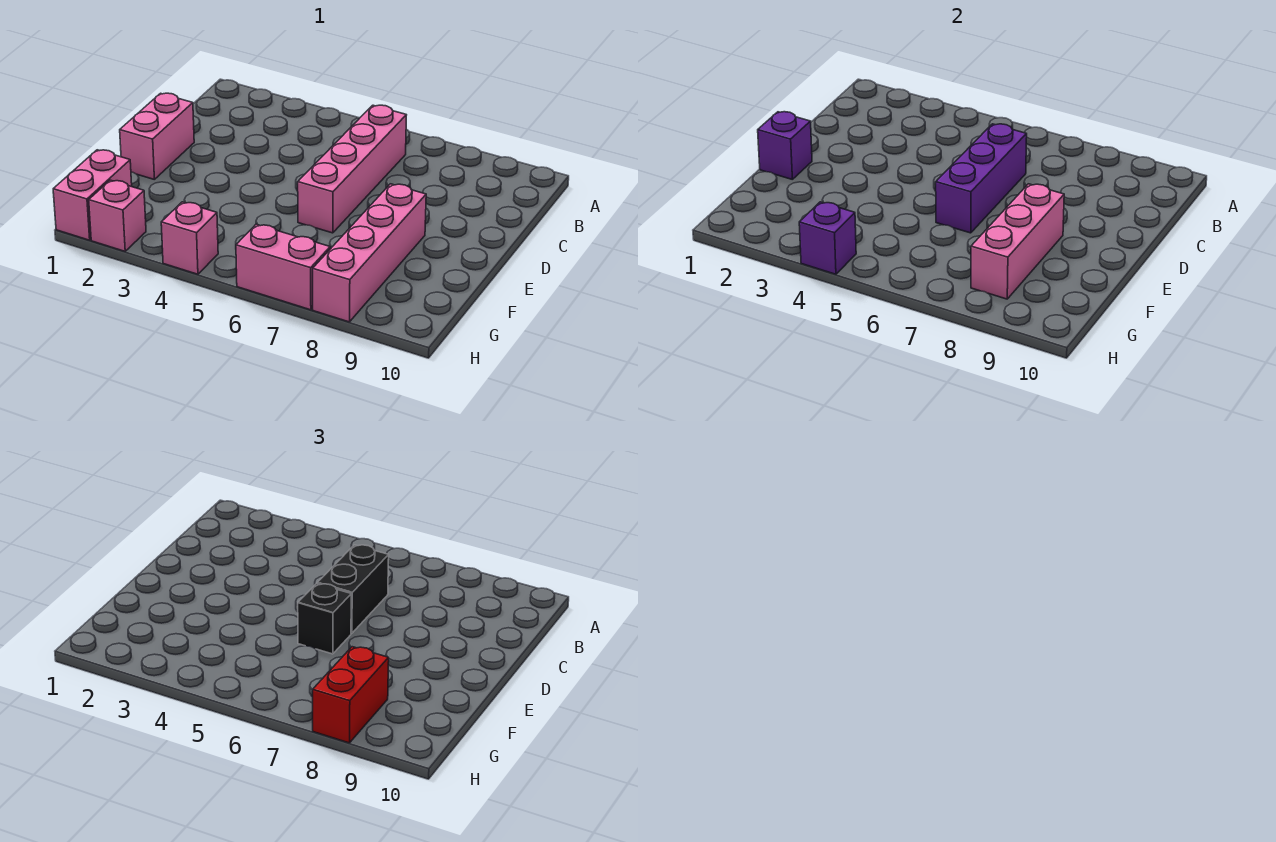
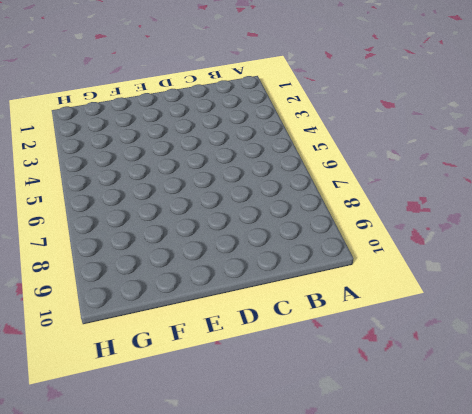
none -> pink brick B6:E6 level 1
none -> pink brick D1:E1 level 1
none -> pink brick E8:H8 level 1

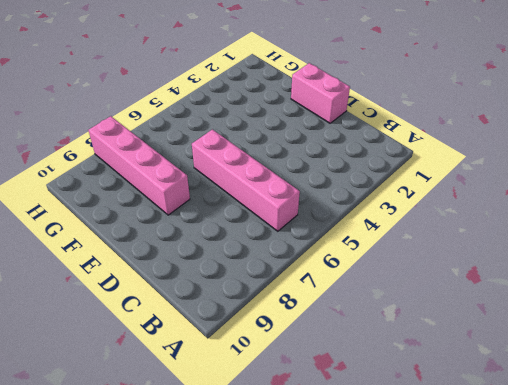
none -> pink brick G1:H1 level 1
none -> pink brick H2 level 1
none -> pink brick H4 level 1

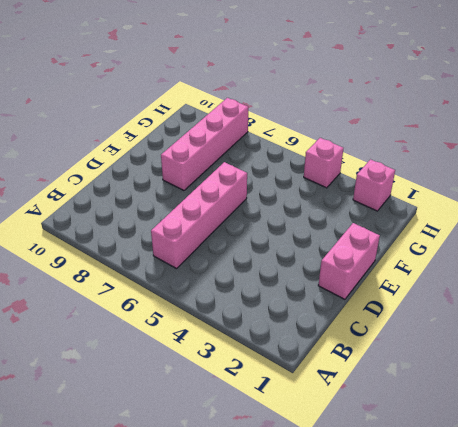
none -> pink brick G1:H1 level 1
none -> pink brick H6:H7 level 1
none -> purple brick C6:E6 level 2

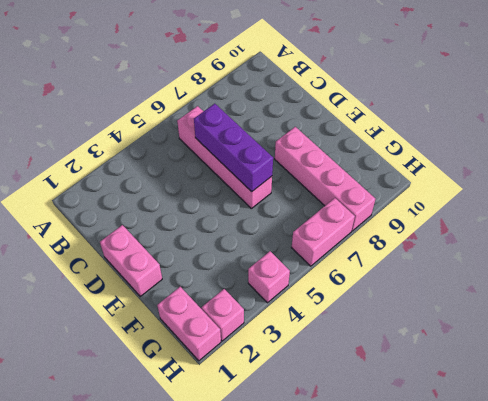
none -> purple brick E1 level 2
none -> pink brick E8:G8 level 2
none -> purple brick H4 level 2

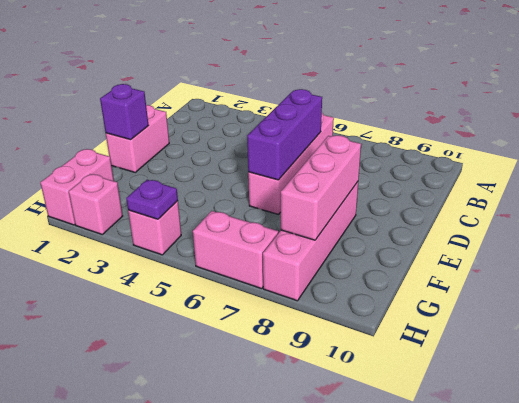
purple plate H4 level 2 -> purple brick H4 level 2
none -> black brick C6:D6 level 3
none -> black brick E6 level 3
none -> red brick G8:H8 level 3

